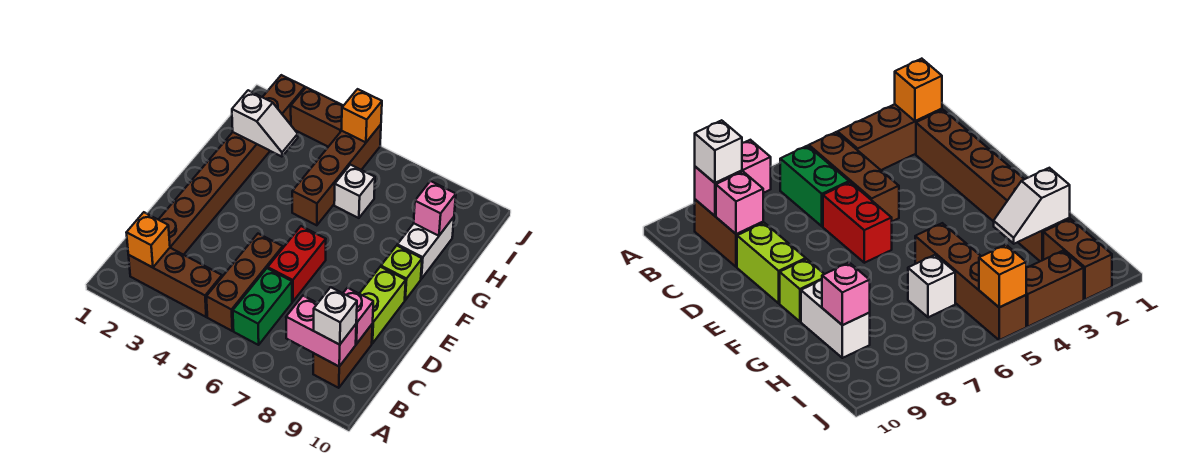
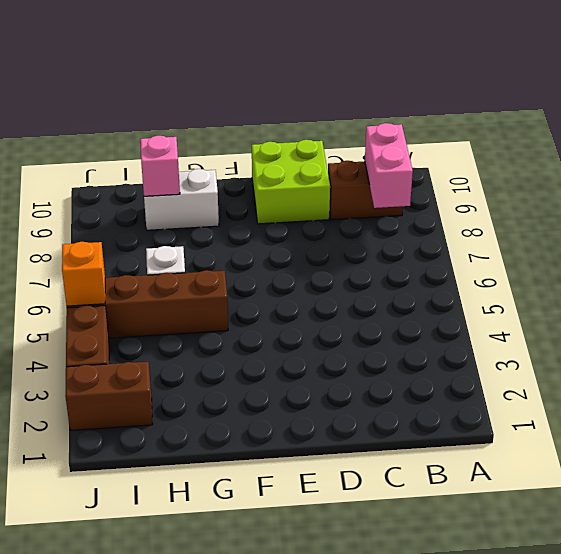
lime brick D9:E10 level 1 -> lime brick D9:E9 level 1
none -> brown brick B2:B4 level 1
none -> brown brick B5:D5 level 1
none -> green brick B6:C6 level 1

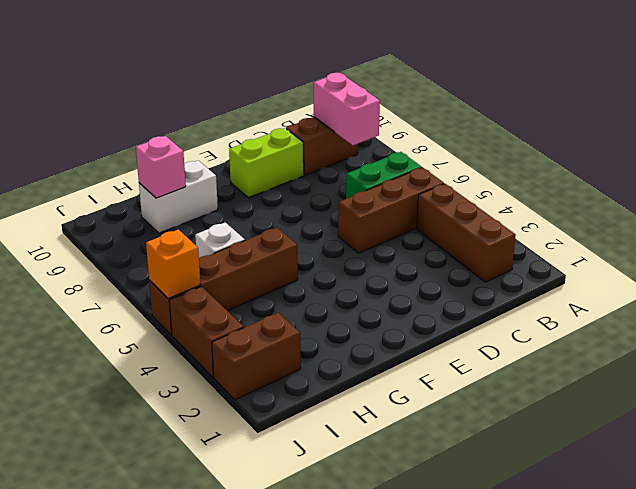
none -> brown brick C2:H2 level 1
none -> red brick D6:E6 level 1
none -> lime brick F9 level 1

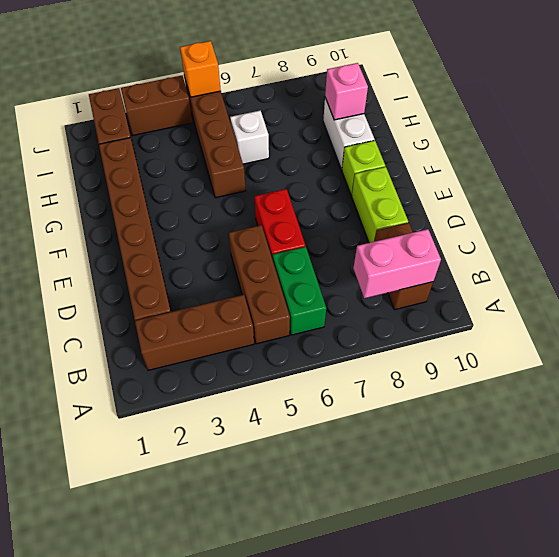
none -> orange brick B2 level 2
none -> pink brick C9 level 2
none -> white slope H2:H3 level 2 top 2

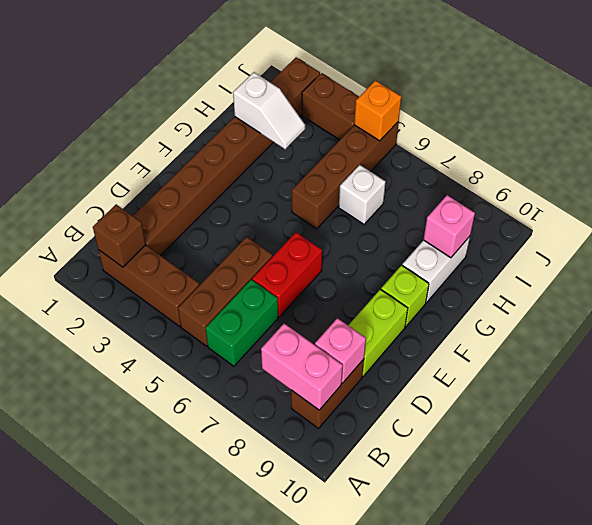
brown brick B2 level 2 -> orange brick B2 level 2
none -> white brick B9 level 3

